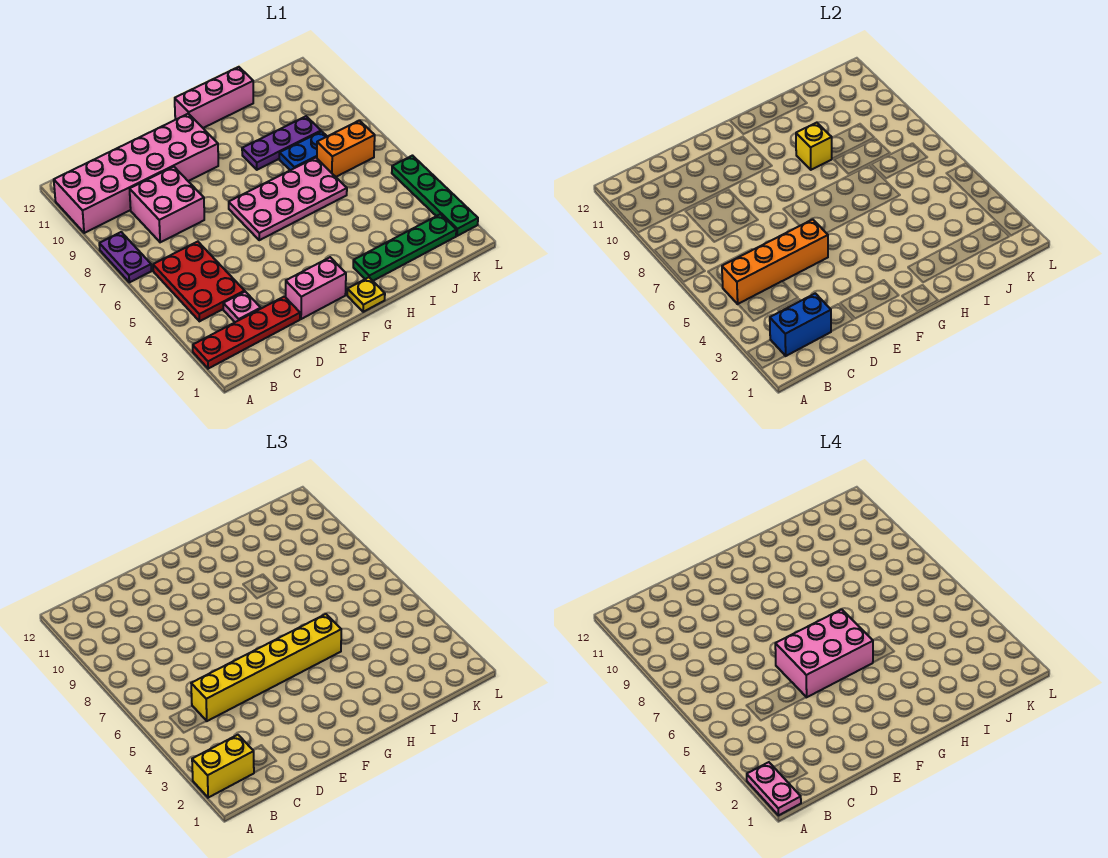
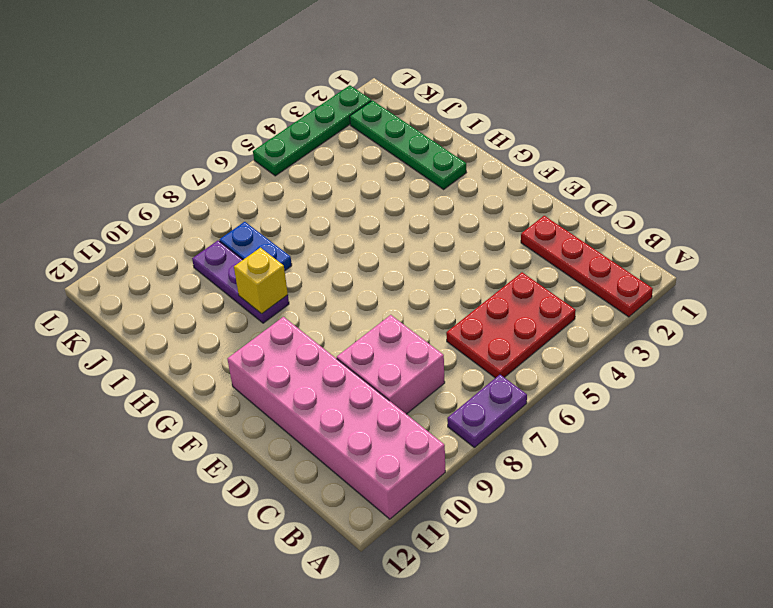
none -> pink plate C3 level 1
none -> pink brick E2:F2 level 1
none -> pink plate F6:I7 level 1

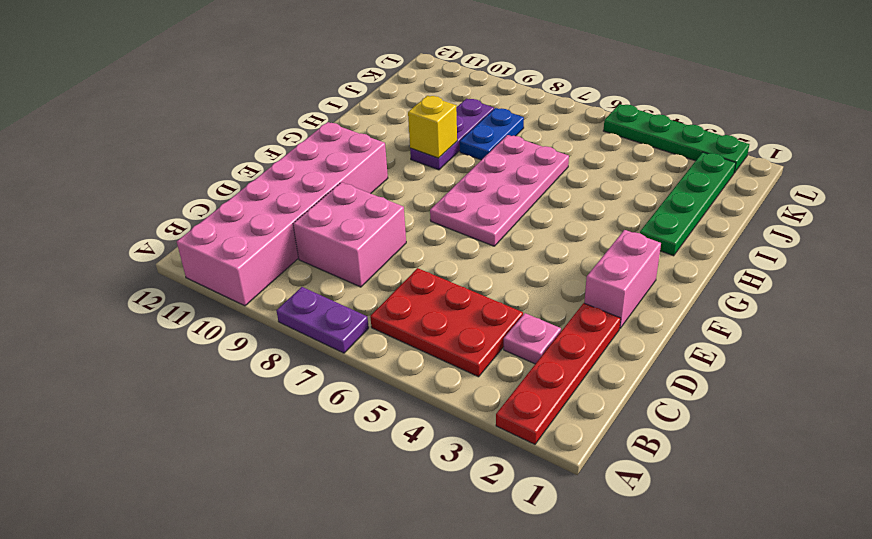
none -> yellow plate G1 level 1
none -> pink brick G12:I12 level 1
none -> orange brick J7:K7 level 1

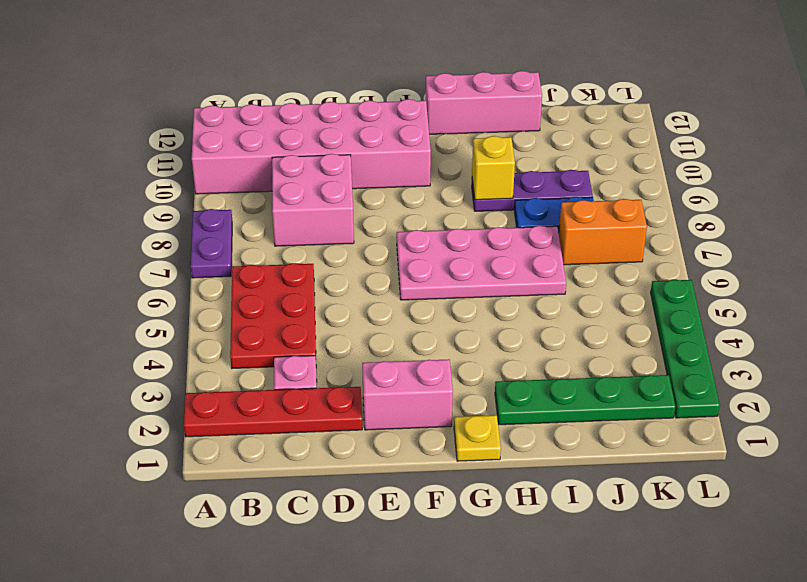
none -> blue brick B2:C2 level 2
none -> orange brick B5:E5 level 2
none -> yellow brick A2:B2 level 3

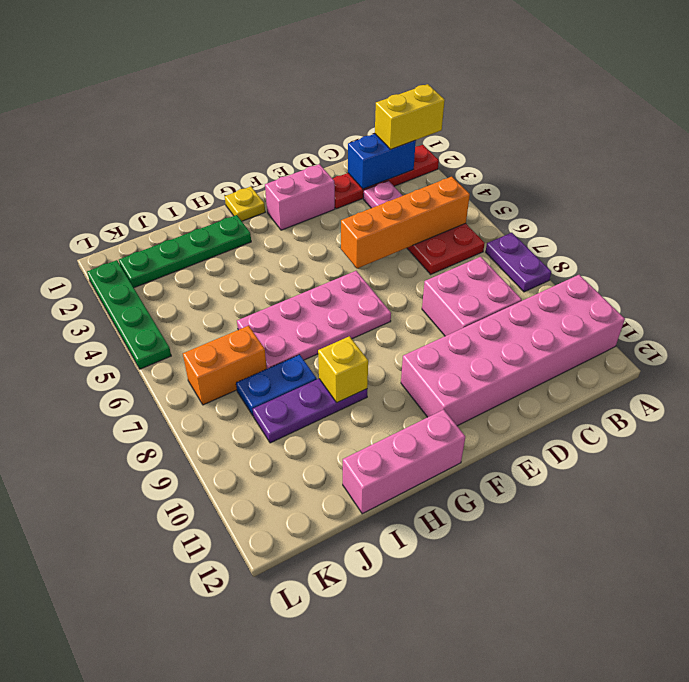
none -> yellow brick C5:H5 level 3
none -> pink plate A1:A2 level 4
none -> pink brick E5:G6 level 4

